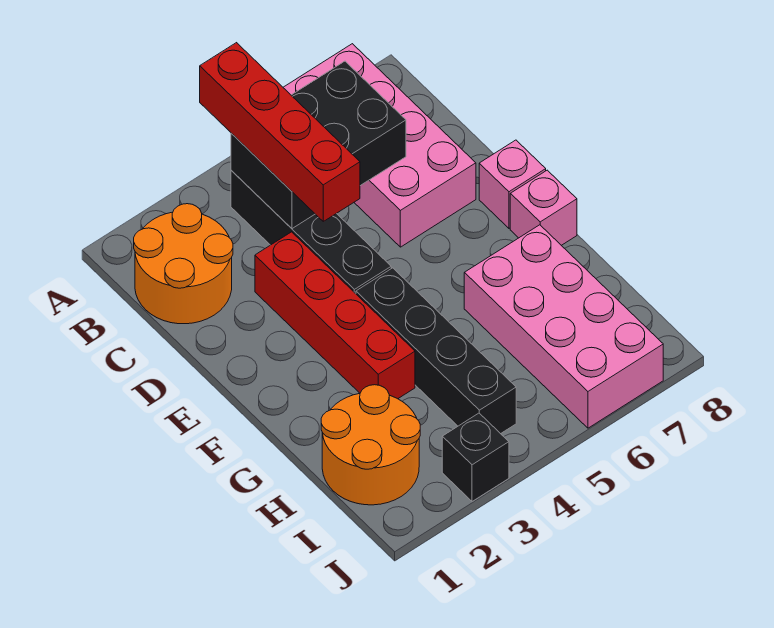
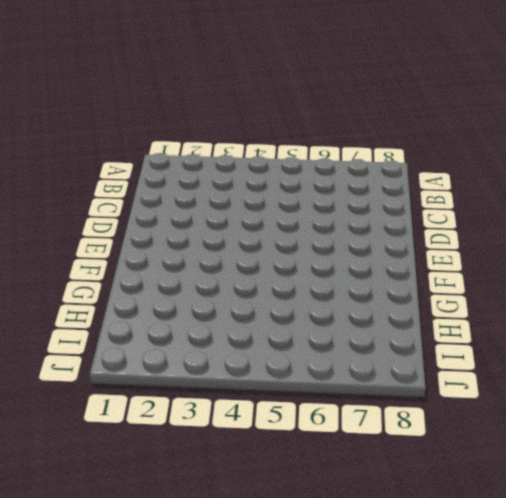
none -> pink brick A6:D7 level 1
none -> orange round brick B1:C2 level 1
none -> black brick B4:E4 level 1

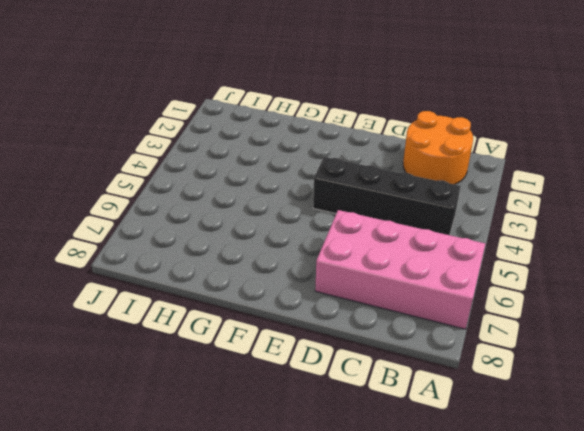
none -> red brick D3:G3 level 1
none -> pink brick E8 level 1
none -> black brick F4:I4 level 1

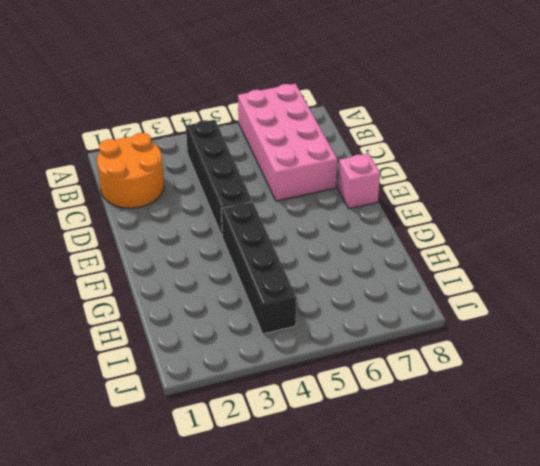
none -> red brick D3:G3 level 1
none -> pink brick F8 level 1
none -> pink brick G6:J7 level 1

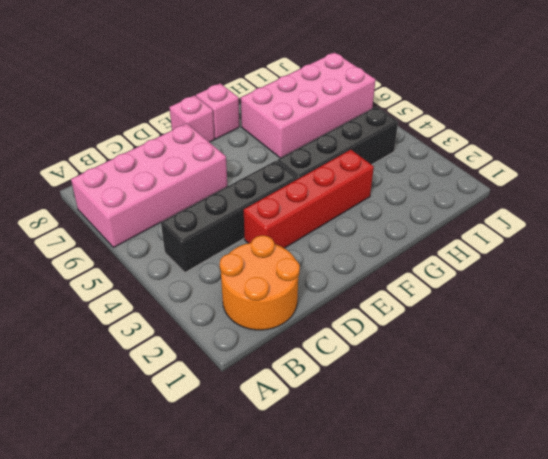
none -> orange round brick H1:I2 level 1
none -> black brick J3 level 1
none -> black brick B4:C6 level 2

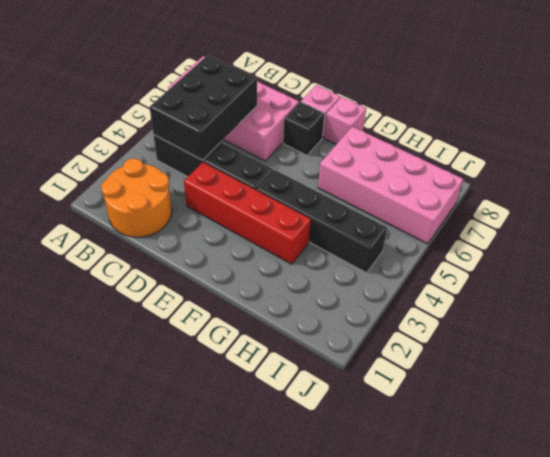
black brick E7 level 1 -> black brick J3 level 1
none -> orange round brick H1:I2 level 1
none -> red brick A4:D4 level 3

